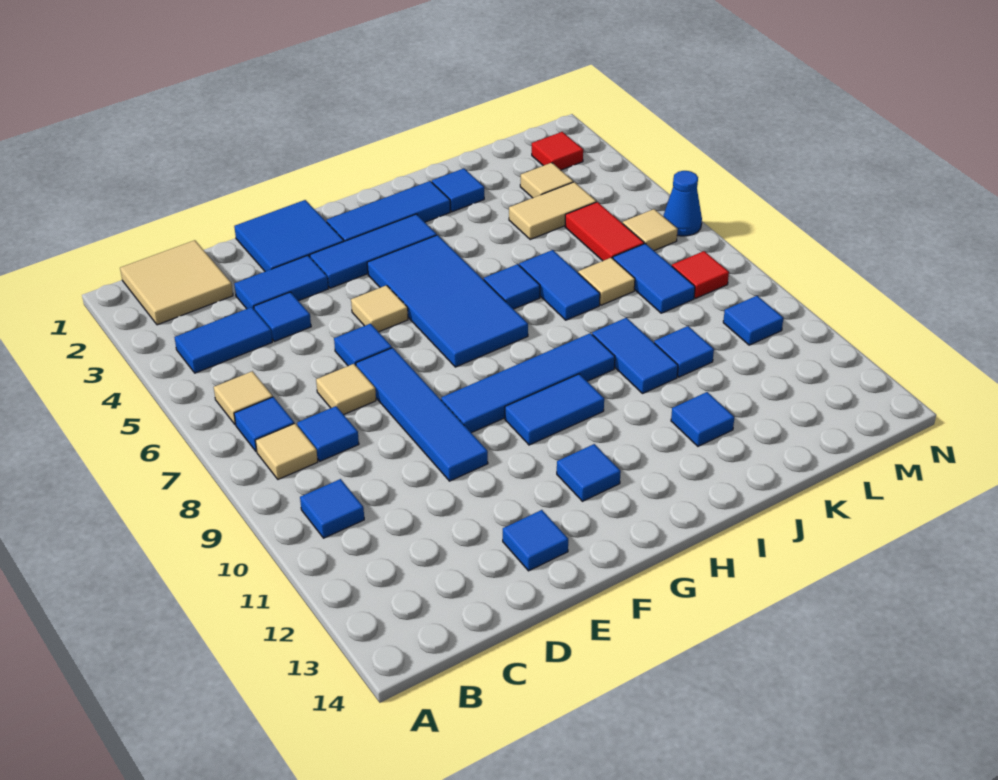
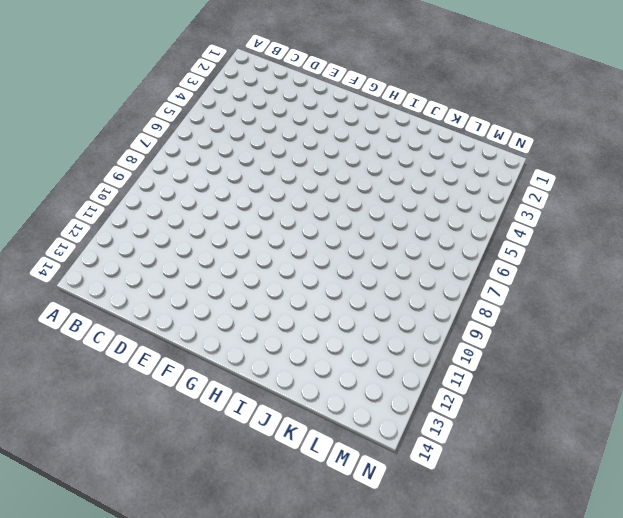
none -> tan tile B1:C2 level 1
none -> blue tile B4:C4 level 1
none -> tan tile B6 level 1
none -> blue tile B7 level 1

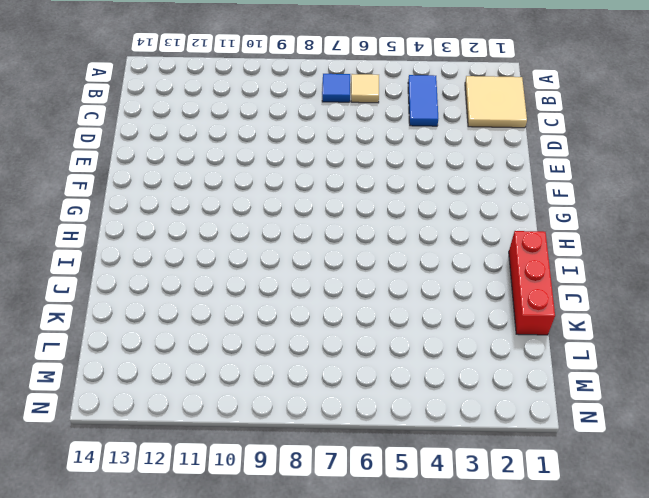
red brick I1:K1 level 1 -> none
none -> tan tile B8 level 1
none -> blue tile B10 level 1
none -> blue tile C8 level 1
none -> blue tile D3:E3 level 1

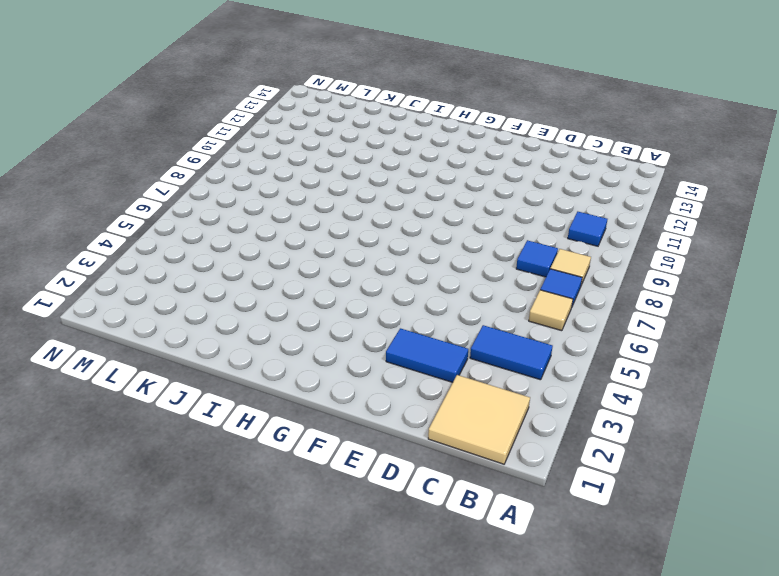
none -> blue tile D4 level 1
none -> tan tile D7 level 1
none -> blue tile E1:F2 level 1
none -> blue tile E6 level 1

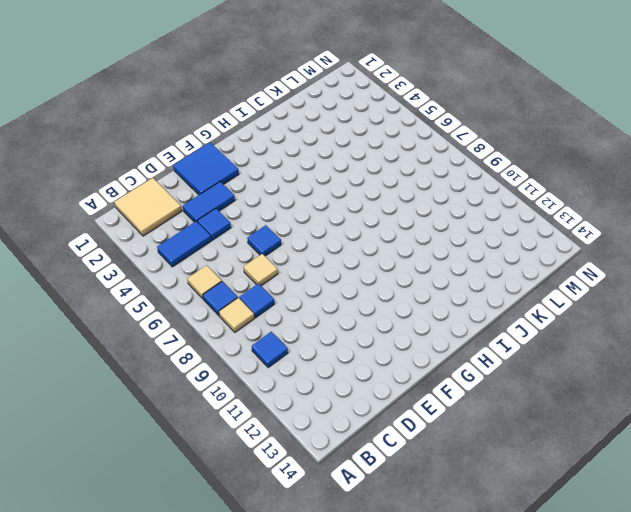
none -> blue tile E7:E10 level 1
none -> blue tile E13 level 1
none -> blue tile F3:H3 level 1
none -> tan tile F5 level 1

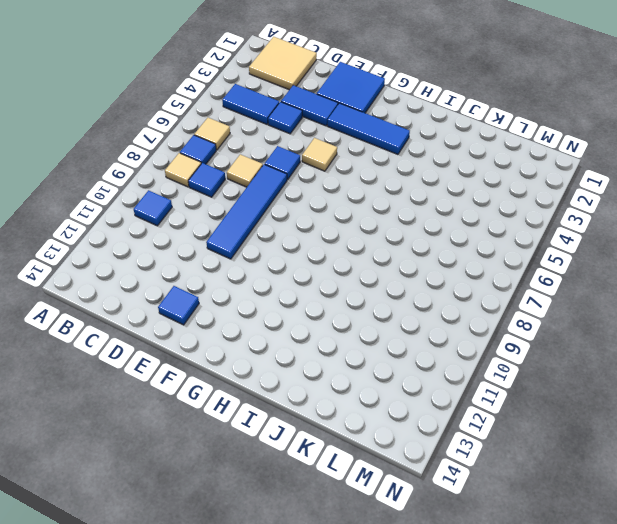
none -> blue tile F9:I9 level 1
none -> blue tile G2:I2 level 1
none -> blue tile G4:H7 level 1
none -> blue tile G10:H10 level 1

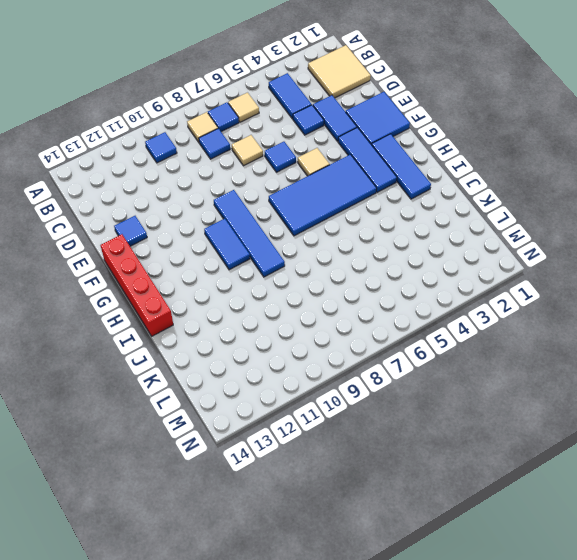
red brick F14:I14 level 1 -> none
none -> blue tile E7:E10 level 1
none -> blue tile G12 level 1
none -> blue tile I6 level 1
none -> blue tile J2 level 1

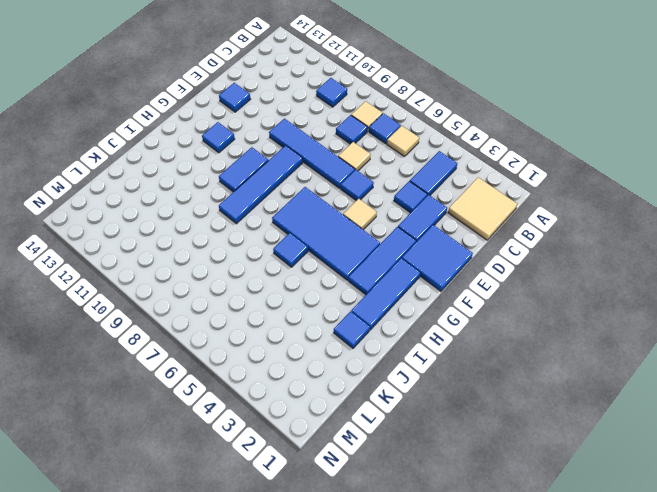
none -> blue tile J6:J7 level 1
none -> blue tile J9:J10 level 1
none -> blue tile J12 level 1
none -> tan tile K4:L4 level 1

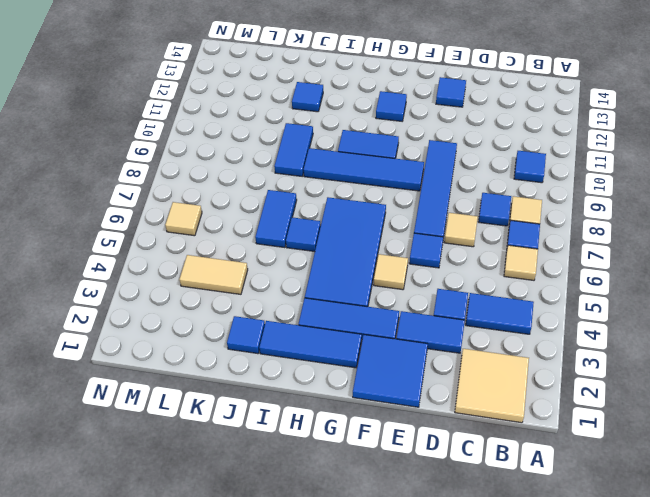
none -> tan tile K7 level 1
none -> blue tile K10 level 1
none -> tan tile L3 level 1
none -> red tile L5:L6 level 1

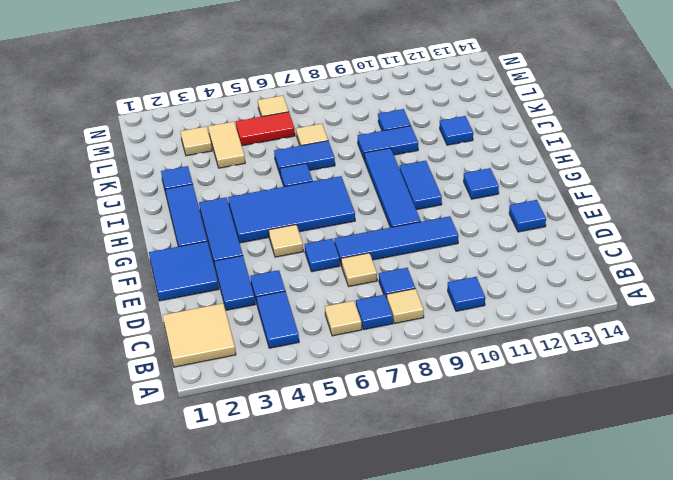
none -> blue tile L7:L8 level 1
none -> red tile M2 level 1
none -> red tile M8 level 1
none -> blue tile M10 level 1

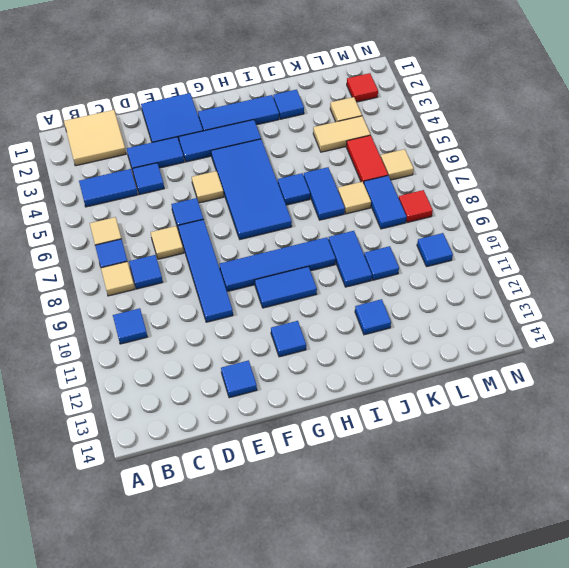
none -> blue cone N6 level 1

